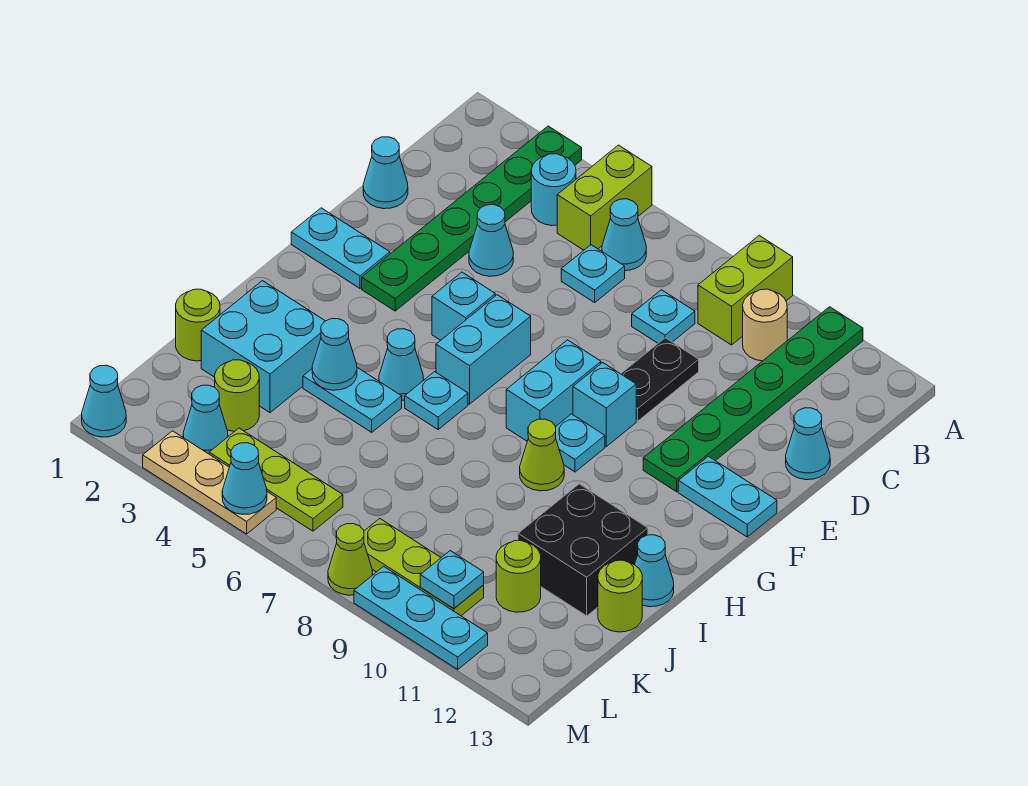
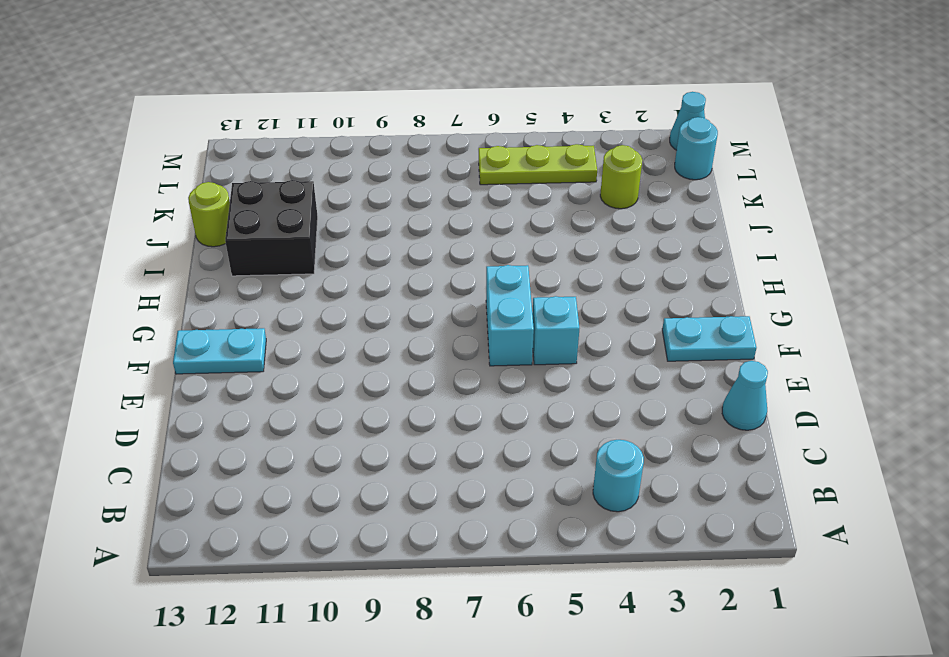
cyan round brick L1 level 1 -> none
none -> green plate A3:F3 level 1
none -> lime brick A5:B5 level 1
none -> lime brick A9:B9 level 1
none -> green plate A11:F11 level 1

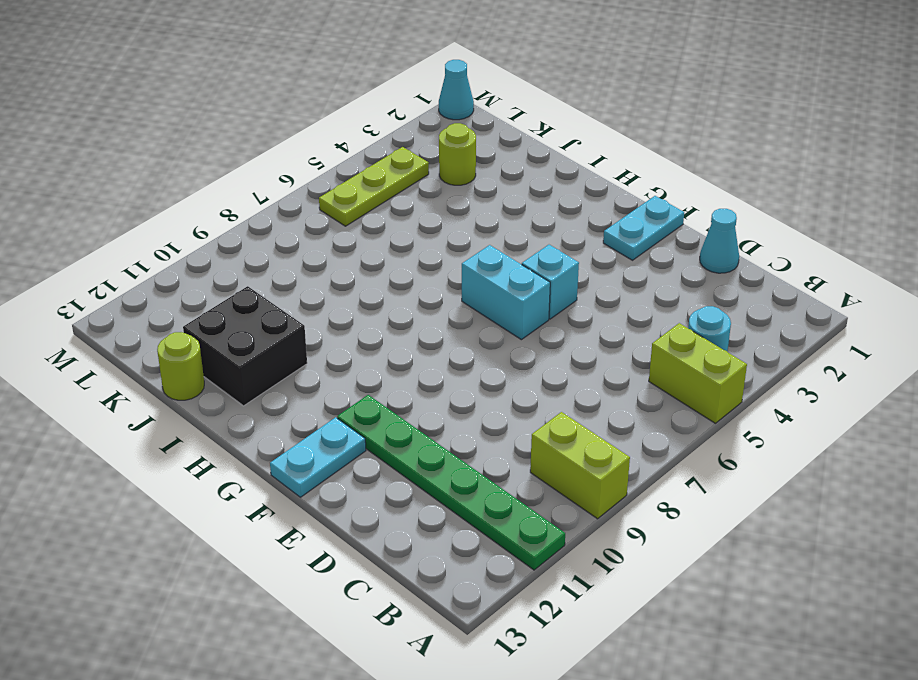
none -> green plate A3:F3 level 1
none -> cyan cone B6 level 1
none -> tan round brick B10 level 1
none -> cyan plate C6 level 1

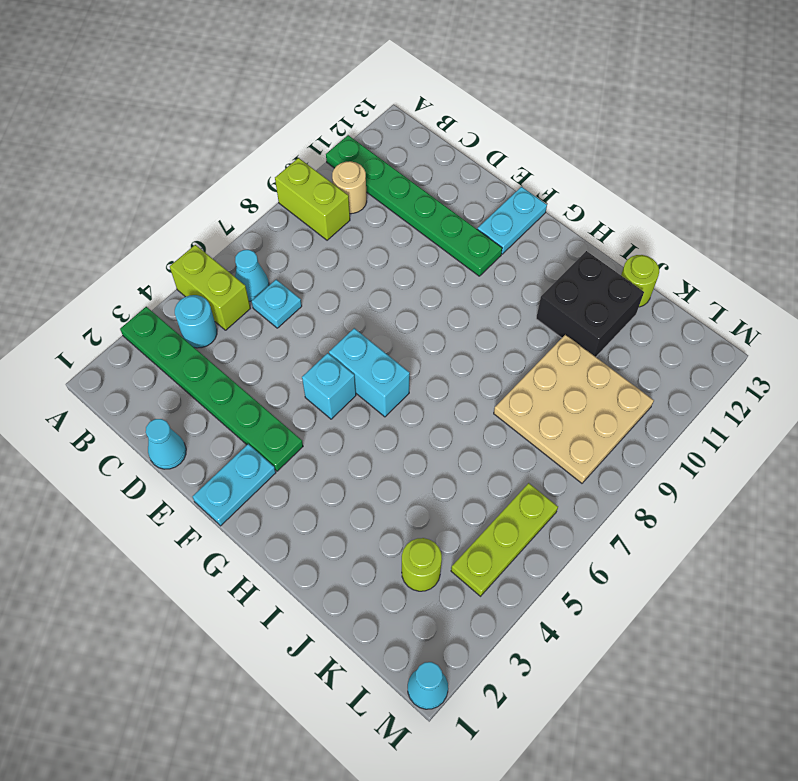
tan plate J8:L10 level 1 -> lime plate L8:L10 level 1
none -> cyan plate C8 level 1
none -> cyan cone D4 level 1
none -> black plate D9:E9 level 1
none -> cyan cone D13 level 1

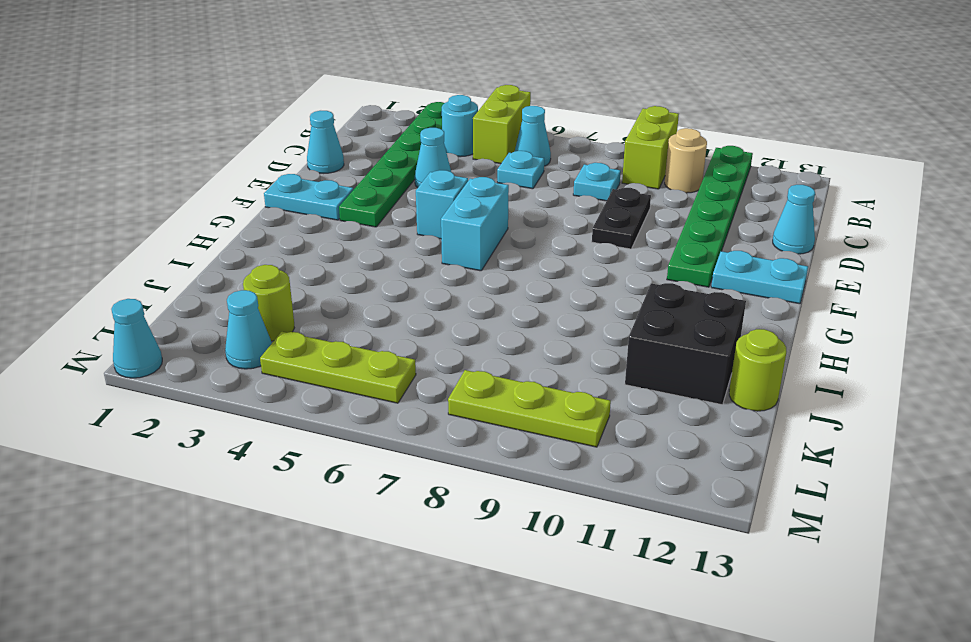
none -> cyan brick F8:G8 level 1
none -> cyan brick F9 level 1
none -> cyan plate G9 level 1
none -> cyan cone H5 level 1

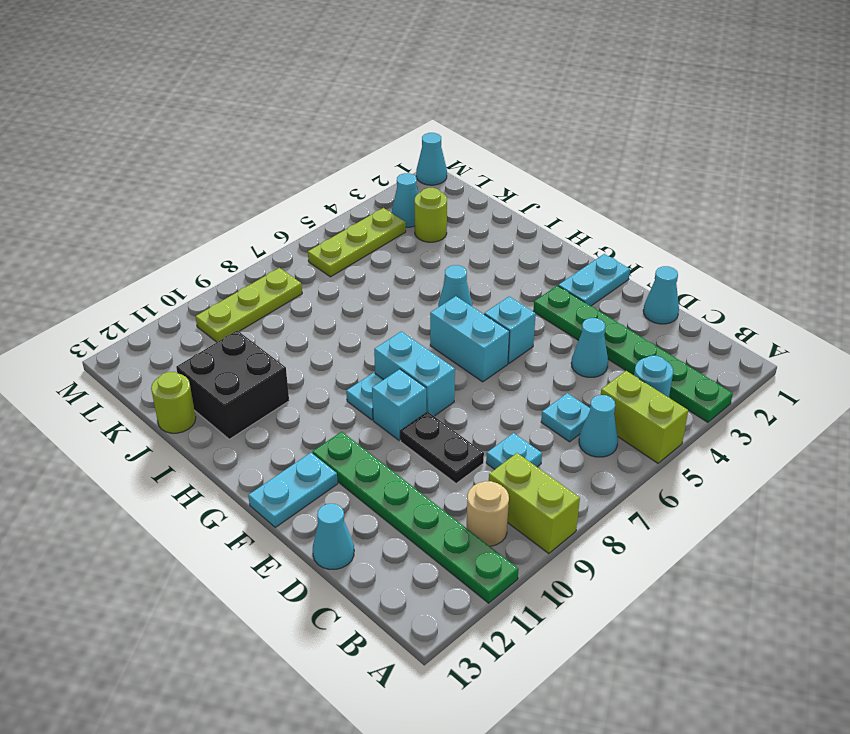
none -> cyan plate H6 level 1
none -> lime cone H9 level 1
none -> cyan brick I2:J3 level 1
none -> cyan plate I4:I5 level 1

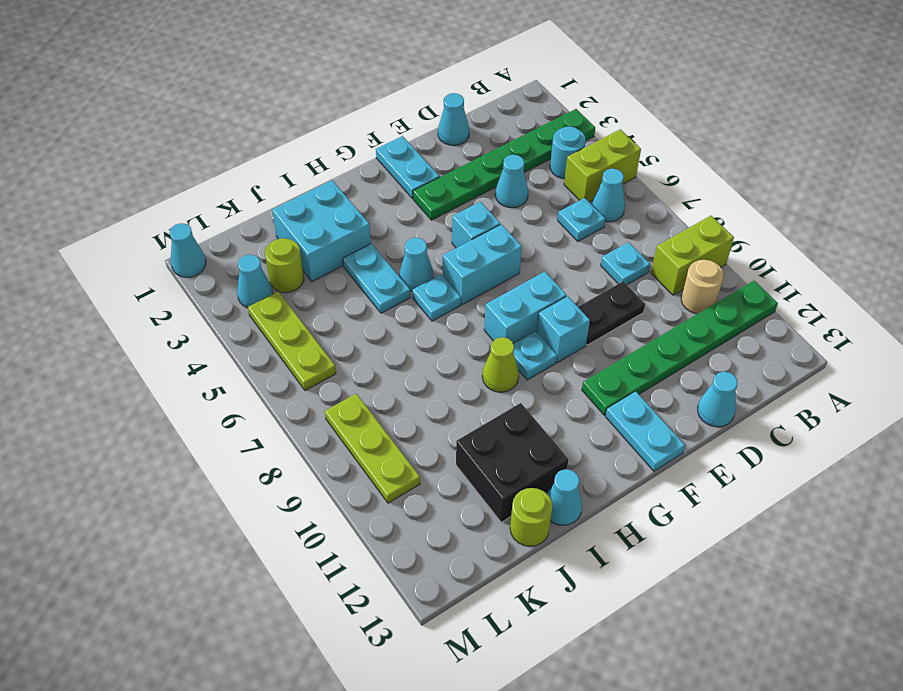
none -> lime round brick J1 level 1
none -> lime round brick K11 level 1
none -> tan plate M3:M5 level 1
none -> lime cone M8 level 1

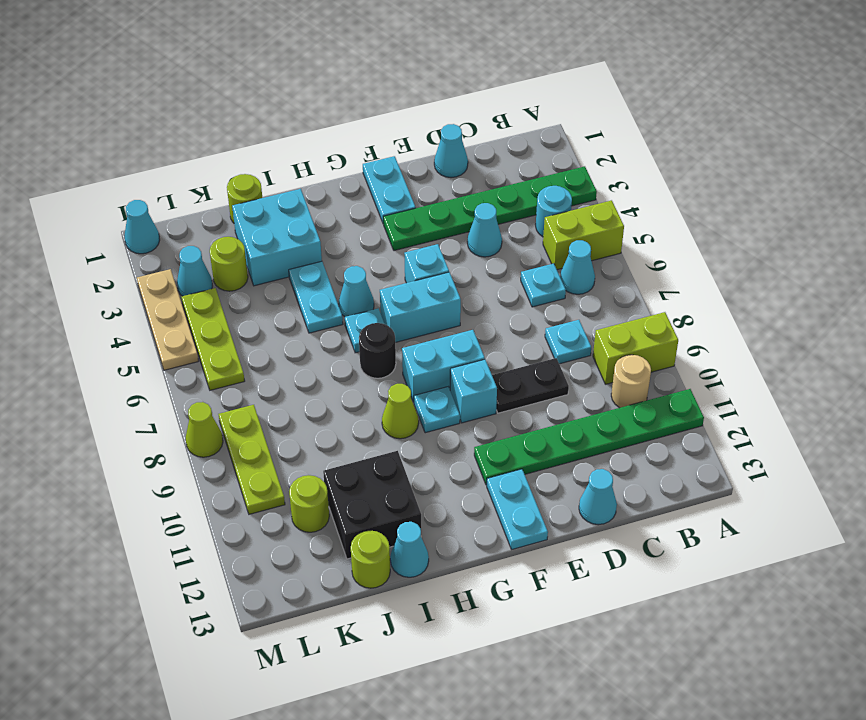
black round brick H7 level 1 -> none
none -> cyan plate M9:M11 level 1
none -> cyan cone I4 level 2
none -> cyan plate L10 level 2
none -> cyan cone M5 level 2

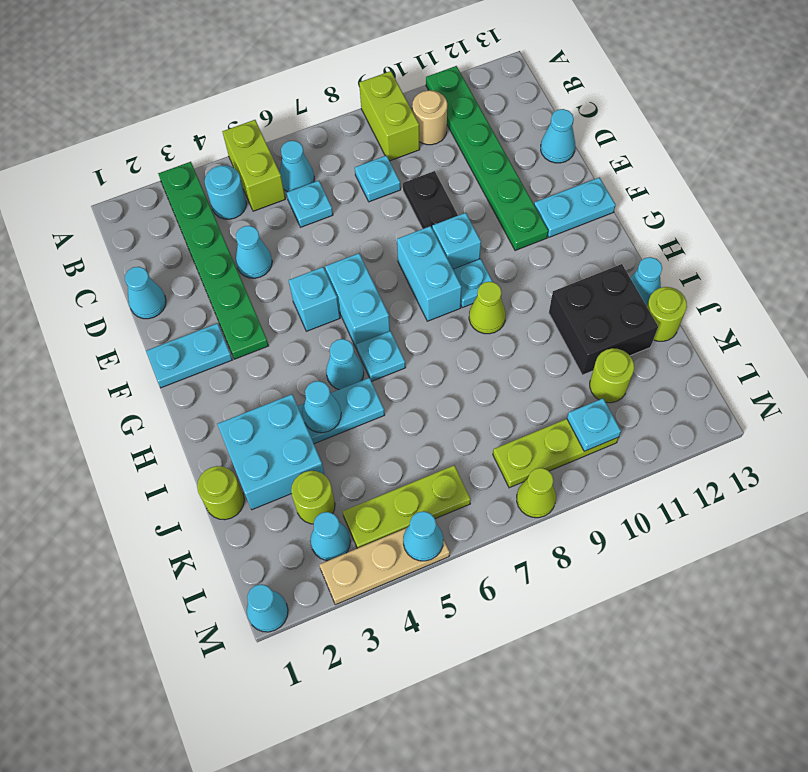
none -> cyan plate M9:M11 level 1

